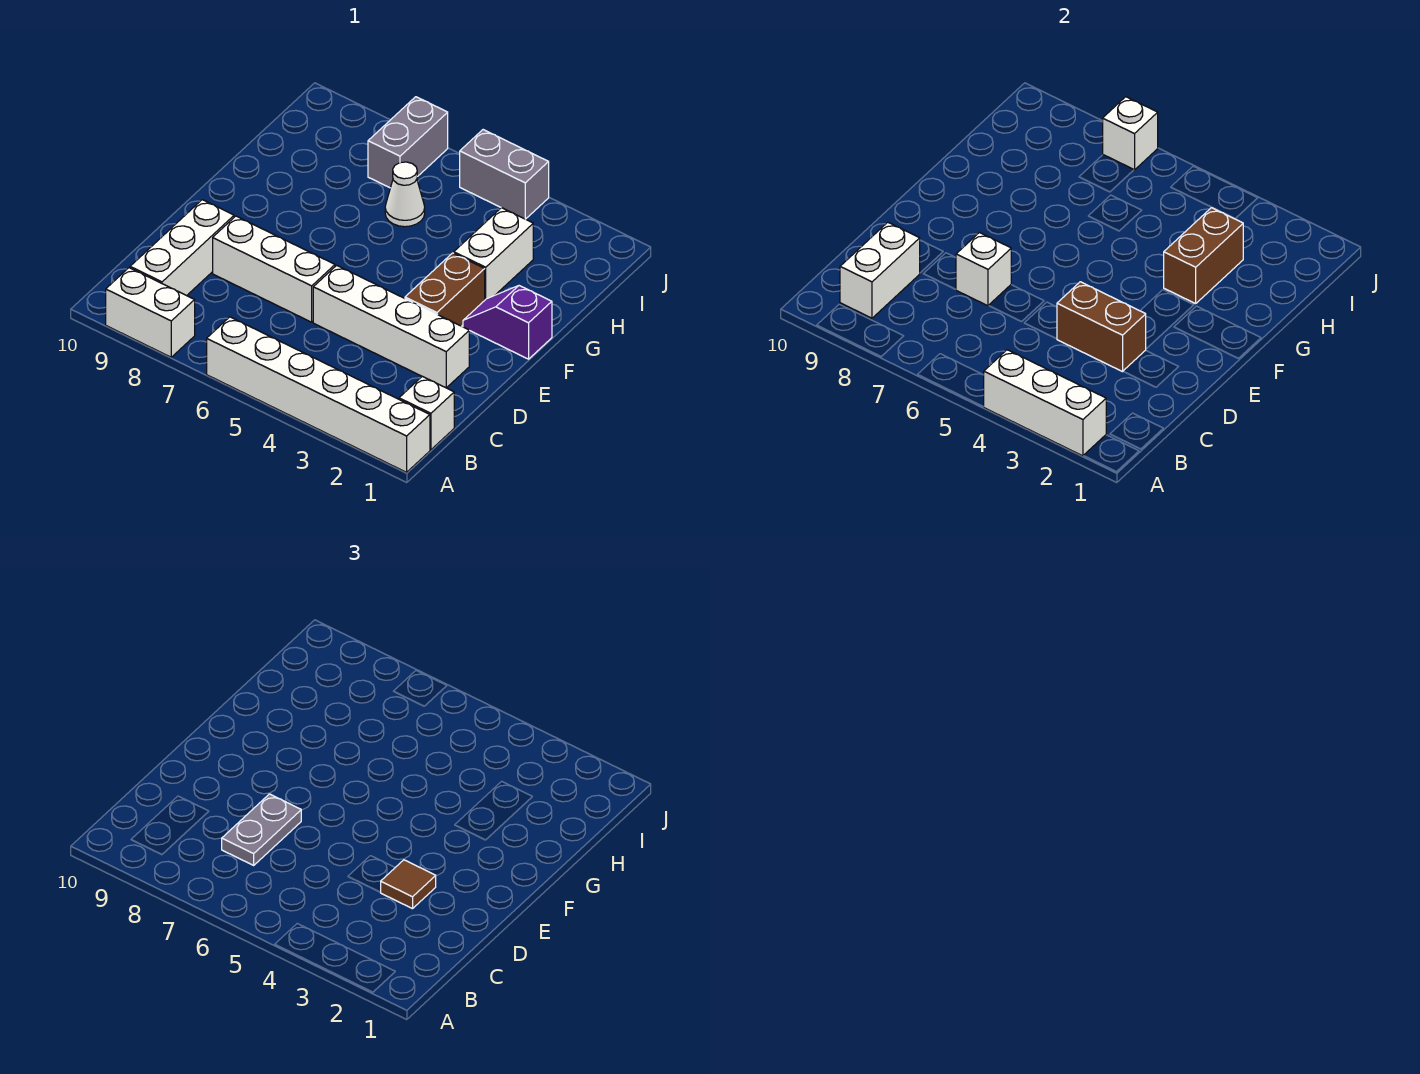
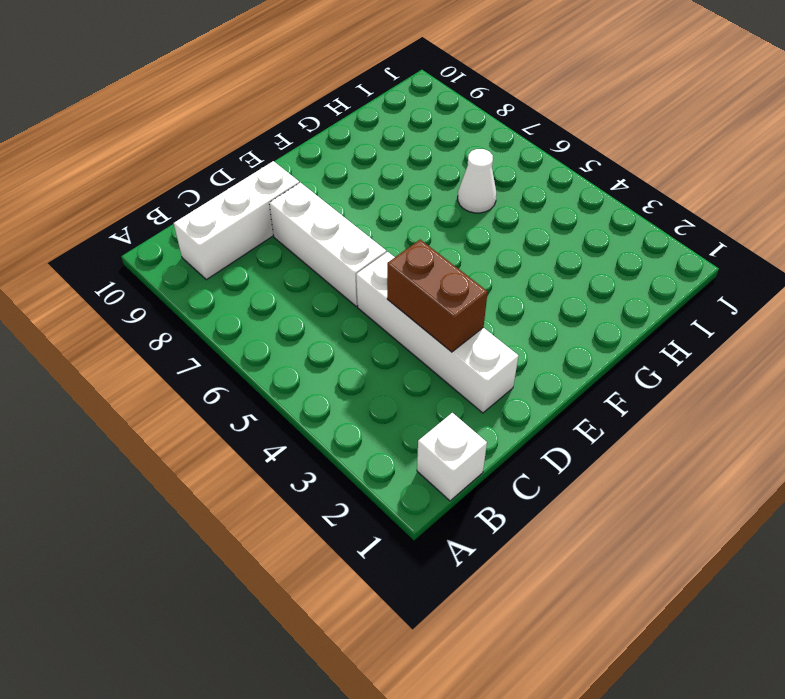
none -> white brick A1:A6 level 1
none -> white brick A8:A9 level 1
none -> brown brick E3:F3 level 1

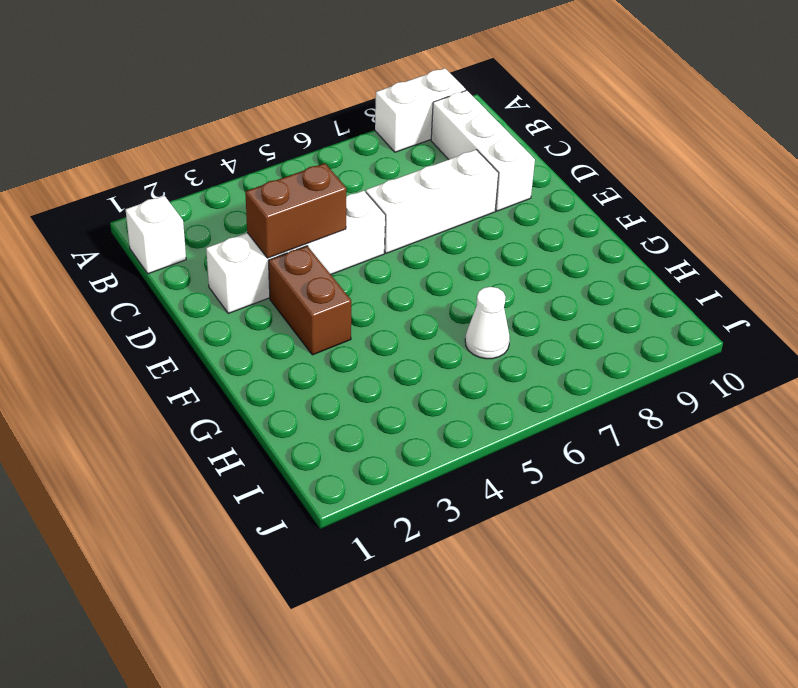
none -> white brick A1:A6 level 1
none -> purple slope F1:F2 level 1 top 1
none -> white brick G3:H3 level 1

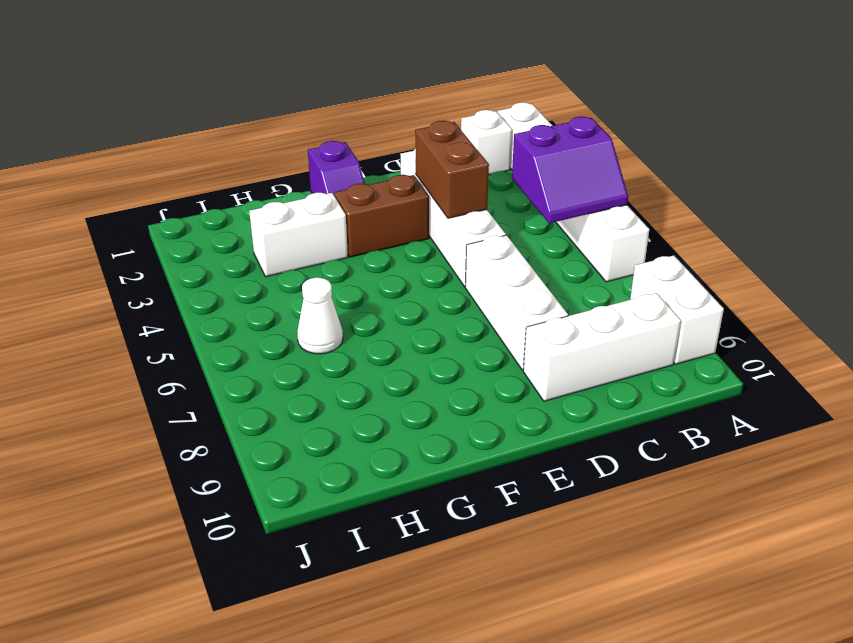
purple slope A4:B5 level 2 top 4 -> white brick A2:A4 level 2
none -> grey brick I7:J7 level 1
none -> grey brick J4:J5 level 1
none -> white brick B9:C9 level 2

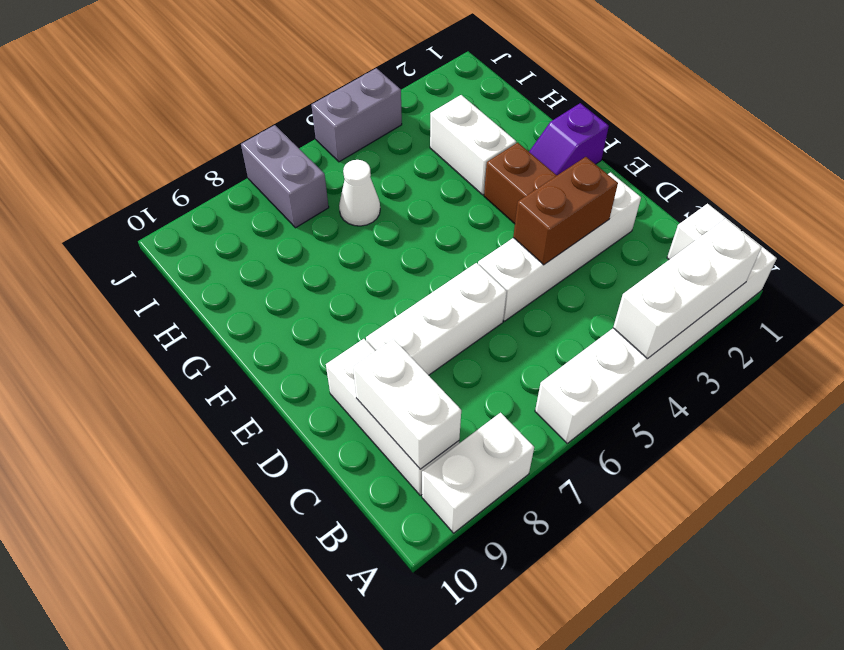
none -> white brick D7 level 2
none -> brown brick G3:H3 level 2
none -> white brick J7 level 2

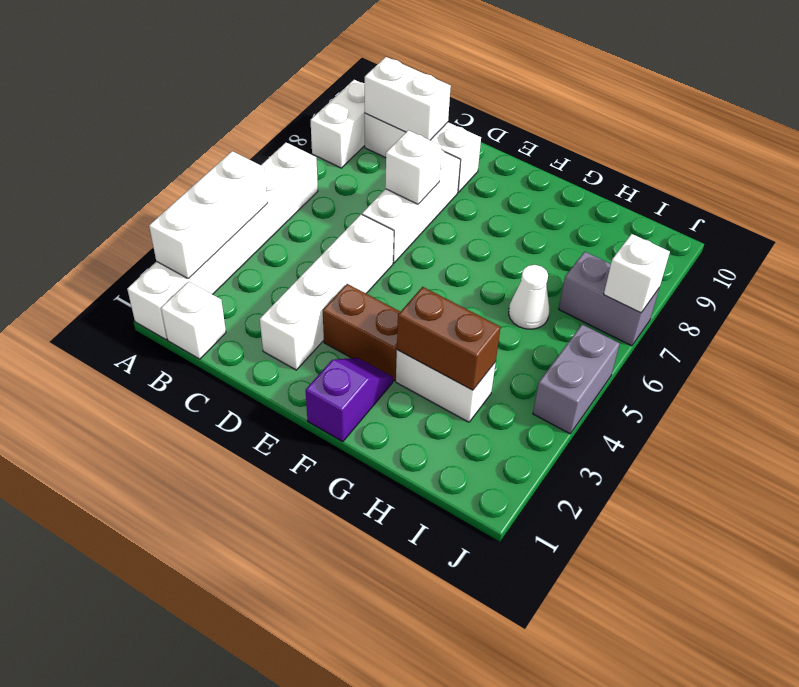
none -> brown brick D3:D4 level 2
none -> grey plate C7:D7 level 3
none -> brown tile D3 level 3

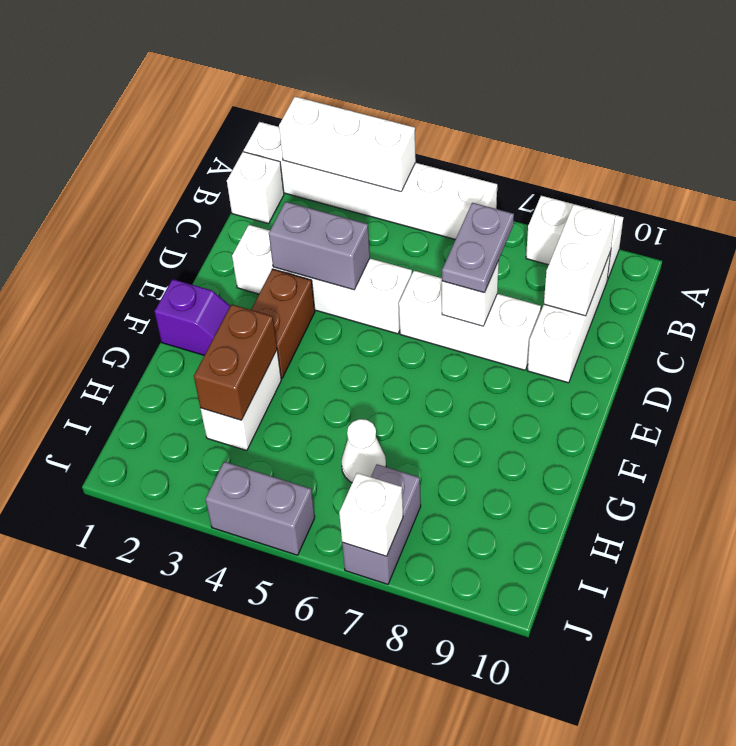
grey brick D3:D4 level 2 -> brown brick D3:D4 level 2
none -> brown tile D3 level 3

